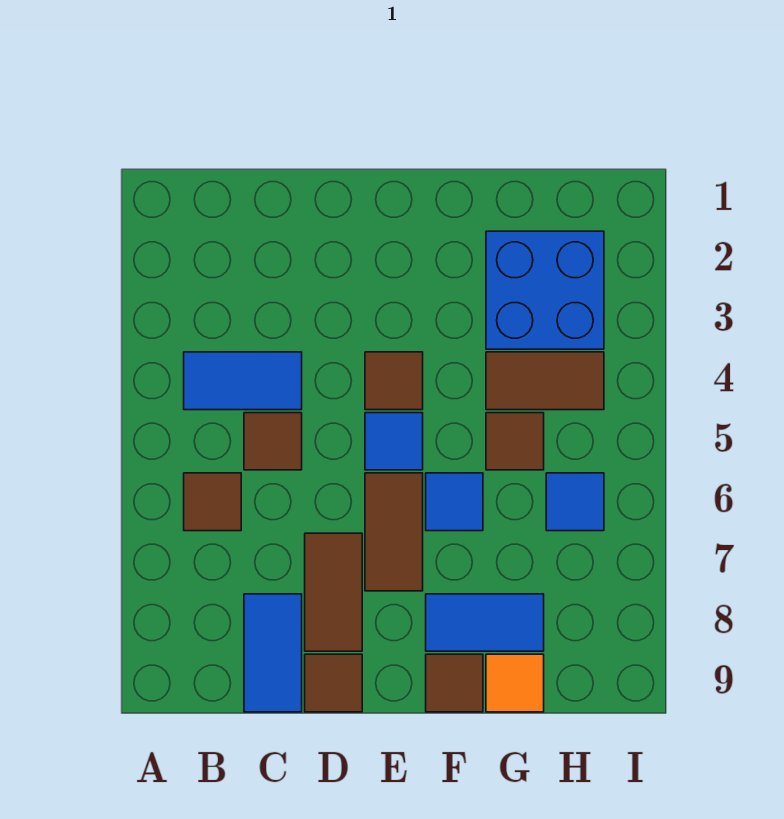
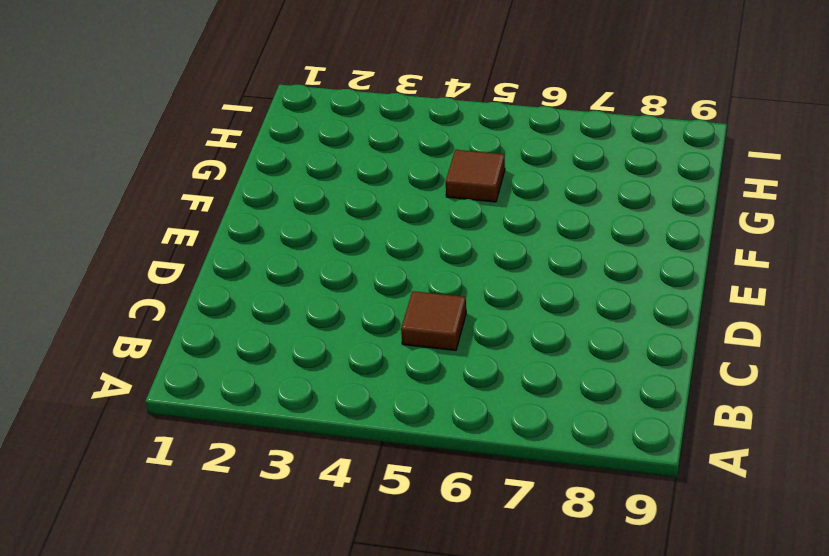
none -> blue tile B4:C4 level 1
none -> brown tile B6 level 1
none -> blue tile C8:C9 level 1

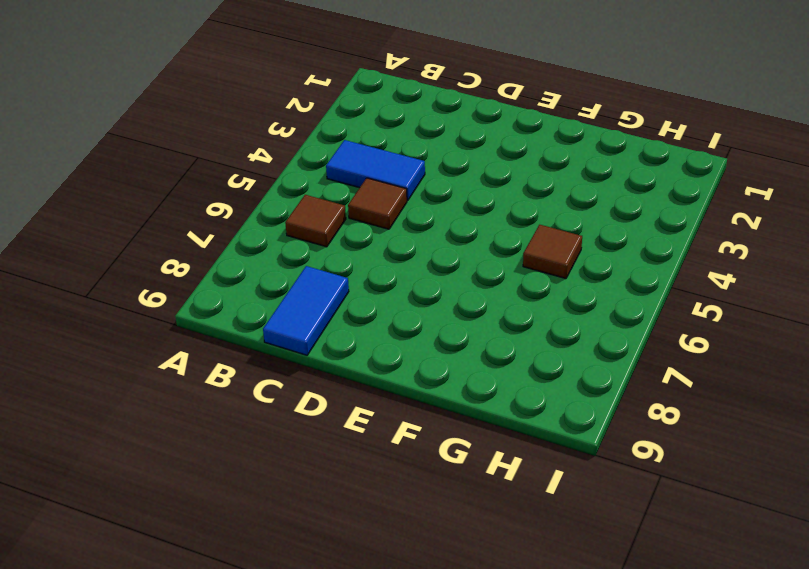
none -> brown tile D7:D8 level 1
none -> brown tile D9 level 1
none -> brown tile E4 level 1

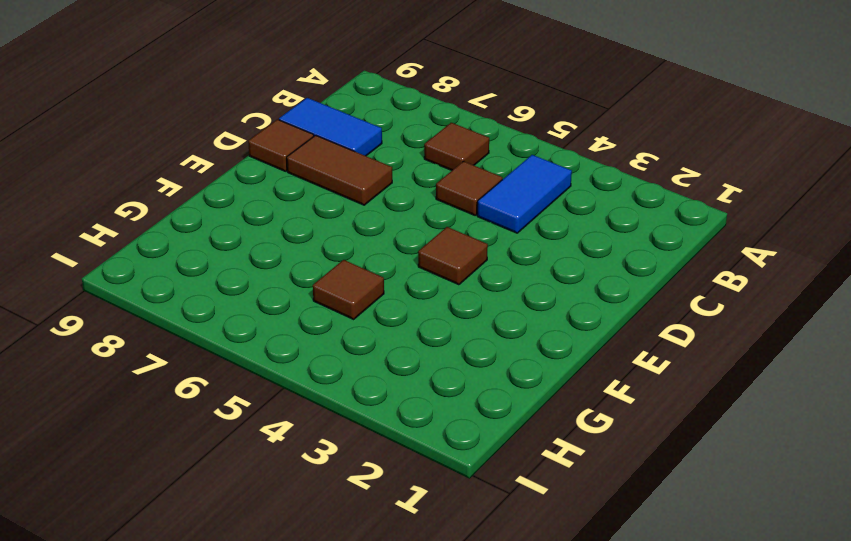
none -> blue tile E5 level 1
none -> brown tile E6:E7 level 1
none -> blue tile F6 level 1

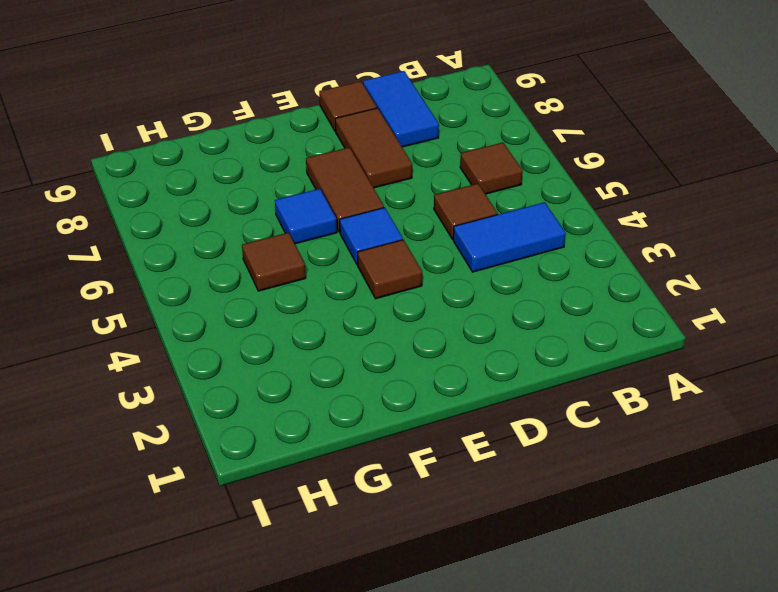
none -> blue tile F8:G8 level 1
none -> brown tile F9 level 1
none -> blue brick G2:H3 level 1

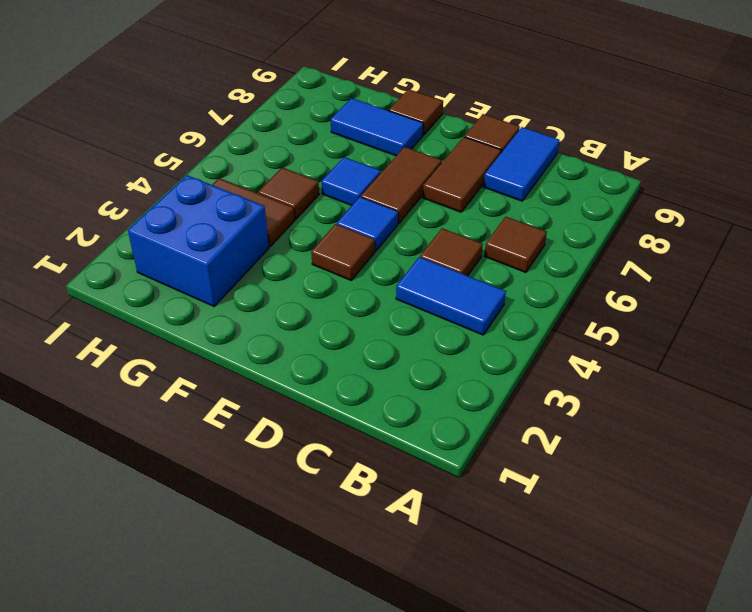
none -> orange tile G9 level 1
none -> blue tile H6 level 1

